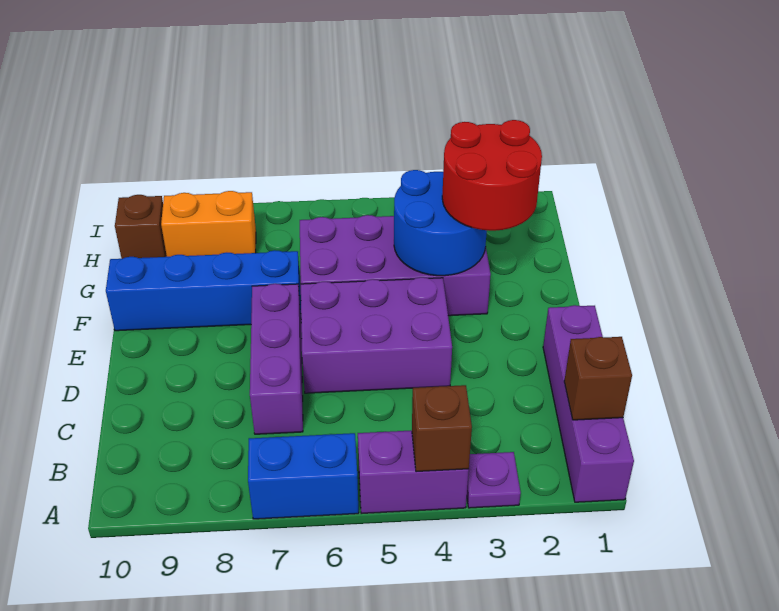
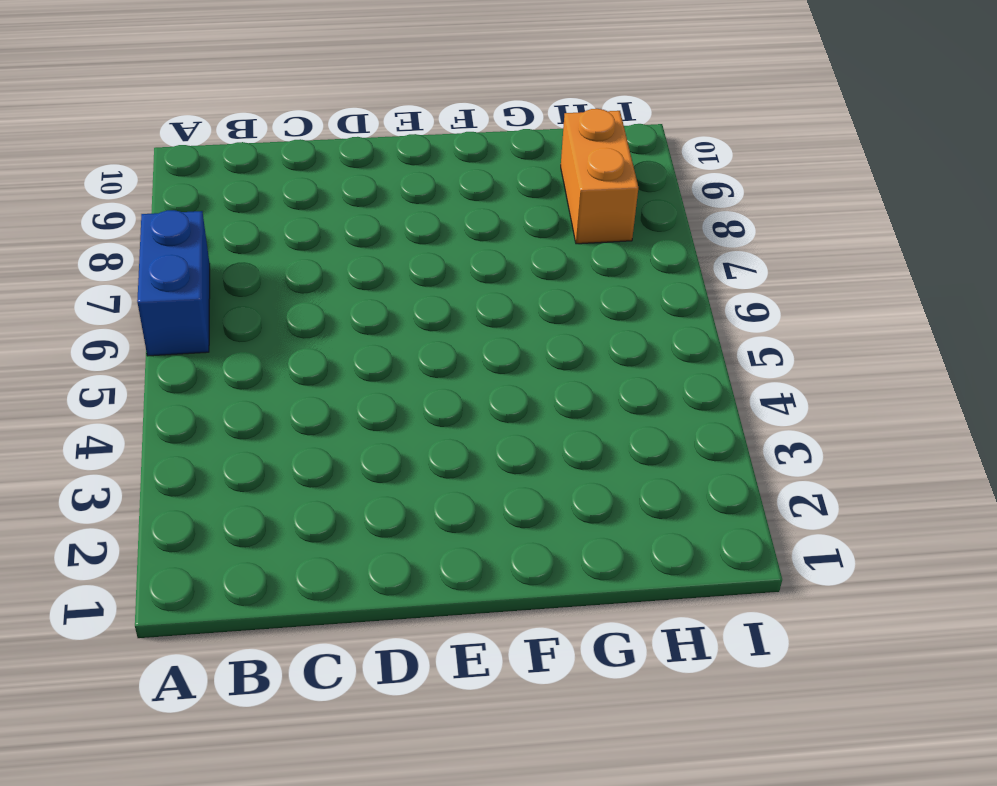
none -> purple brick A1:D1 level 1
none -> purple plate A3 level 1
none -> purple brick A4:A5 level 1

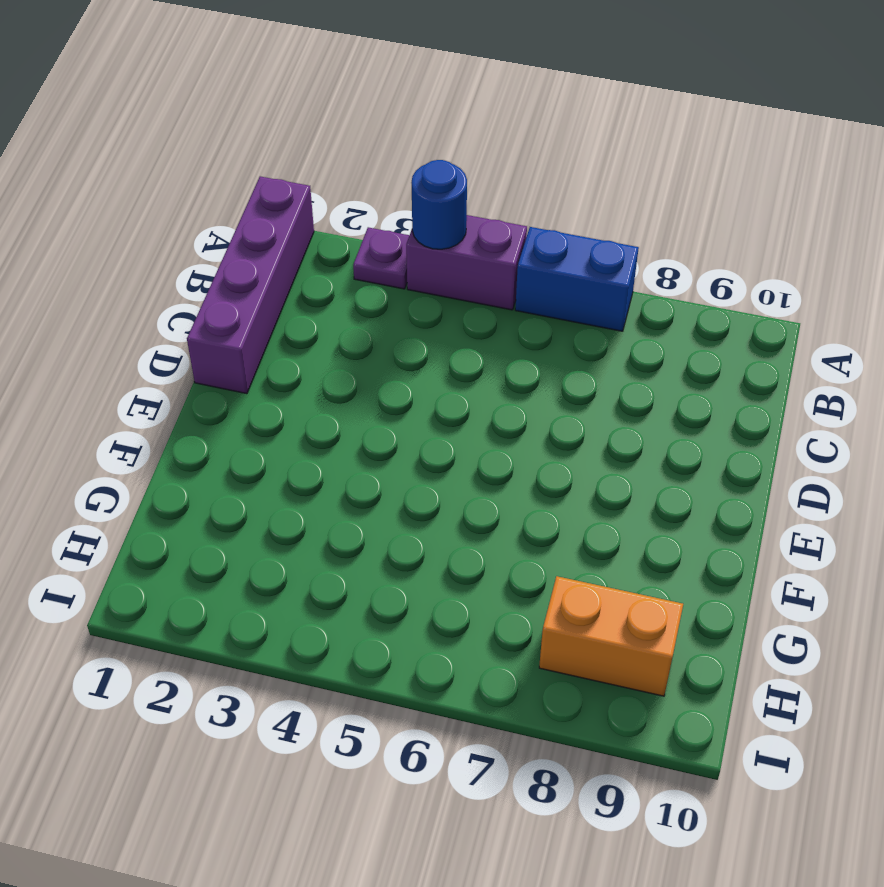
blue round brick A4 level 2 -> brown brick A4 level 2
none -> purple brick C7:E7 level 1
none -> purple brick D4:E6 level 1
none -> purple brick F3:G6 level 1

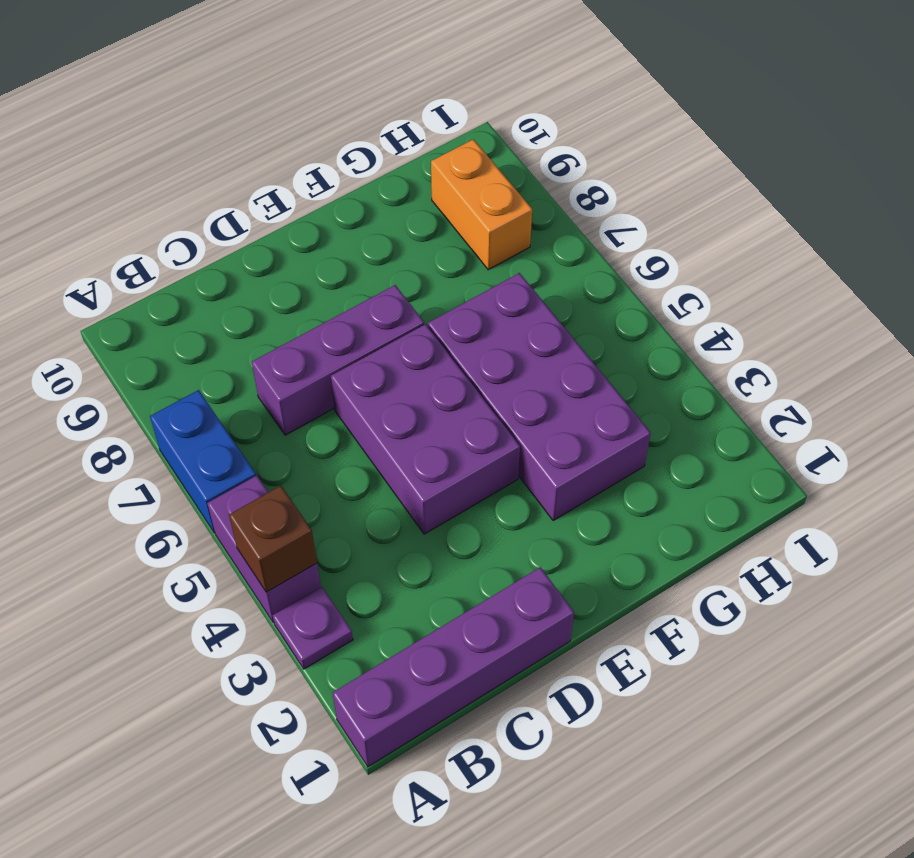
none -> blue brick F7:F10 level 1
none -> brown brick H10 level 1
none -> brown brick B1 level 2

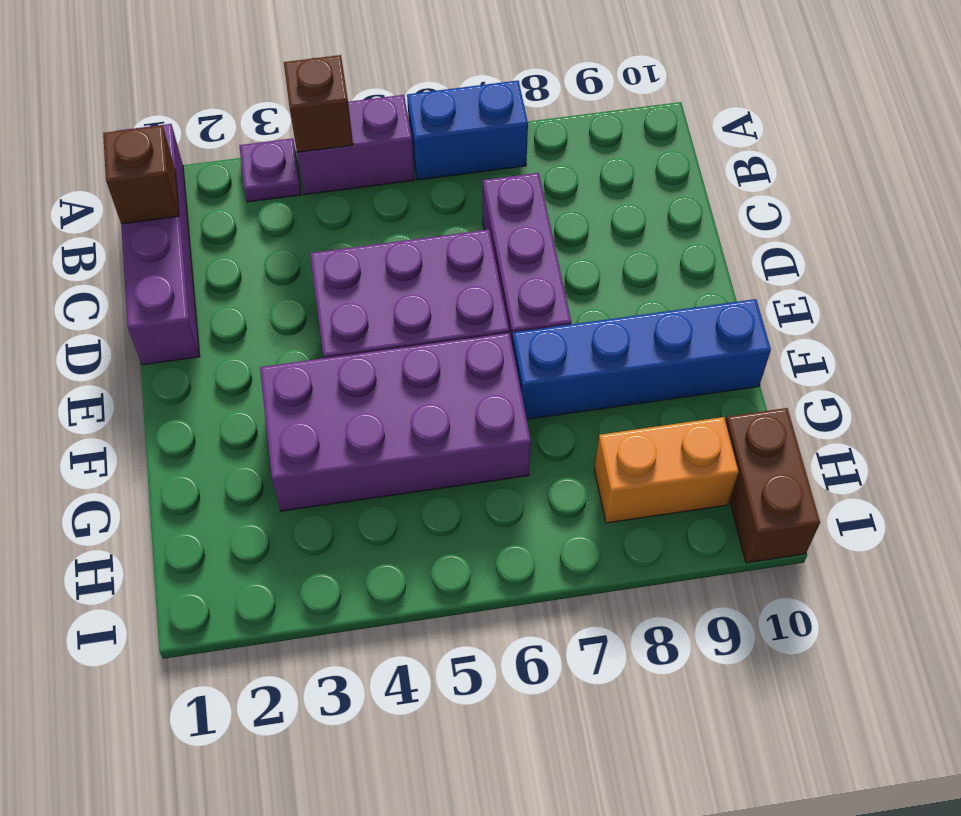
brown brick H10:I10 level 1 -> brown brick H10 level 1
none -> blue round brick F3:G4 level 2
none -> red round brick F2:G3 level 3

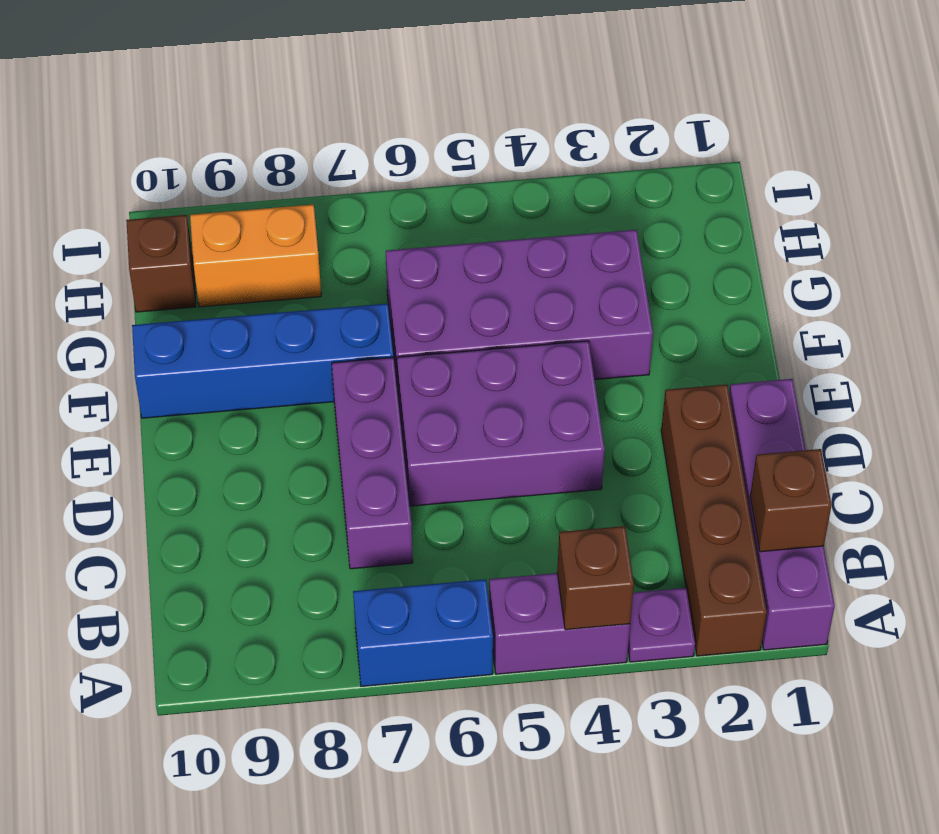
brown brick A2:D2 level 1 -> none
none -> blue round brick F3:G4 level 2
none -> red round brick F2:G3 level 3

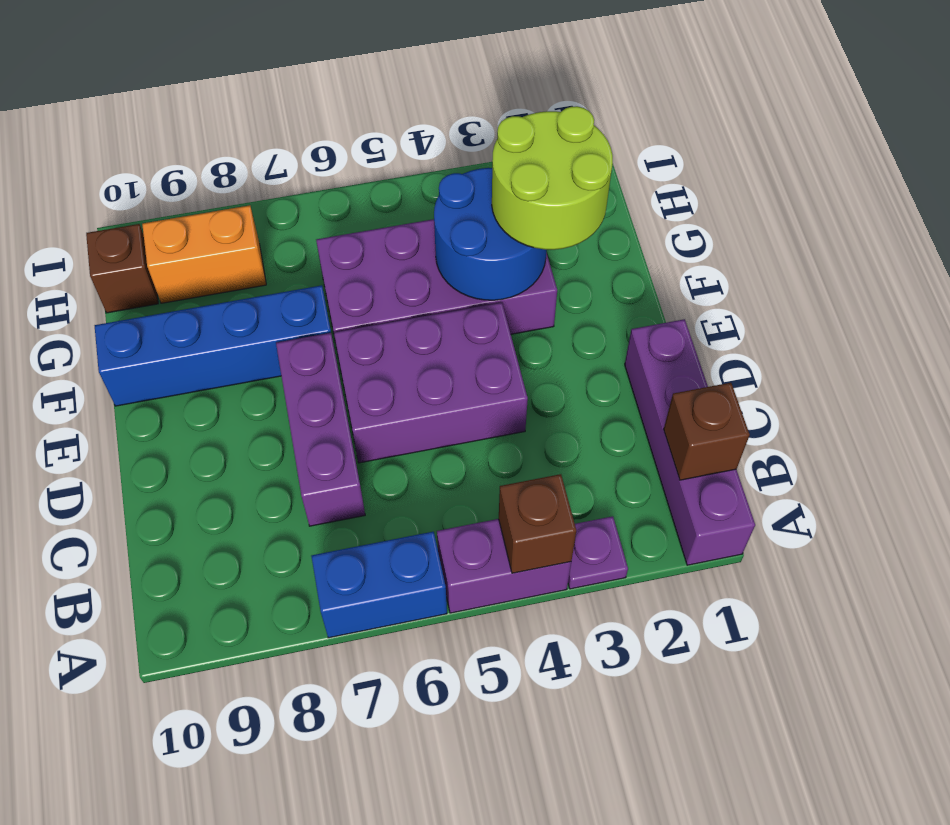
lime round brick F2:G3 level 3 -> red round brick F2:G3 level 3

